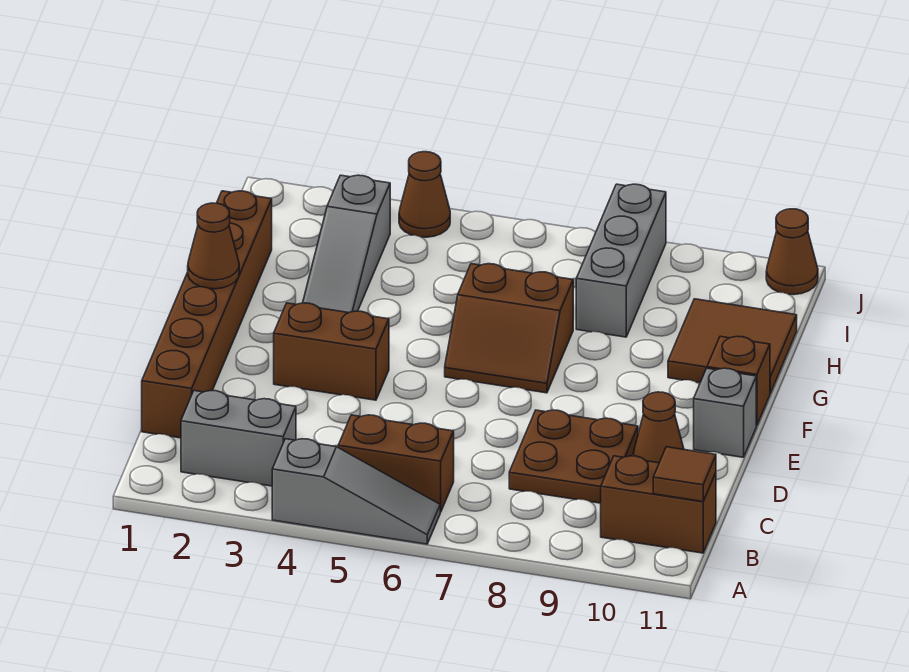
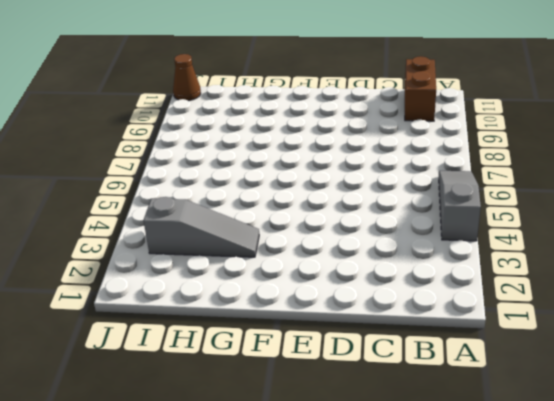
none -> grey brick B2:B3 level 1
none -> brown brick B5:B6 level 1
none -> brown brick C1:H1 level 1

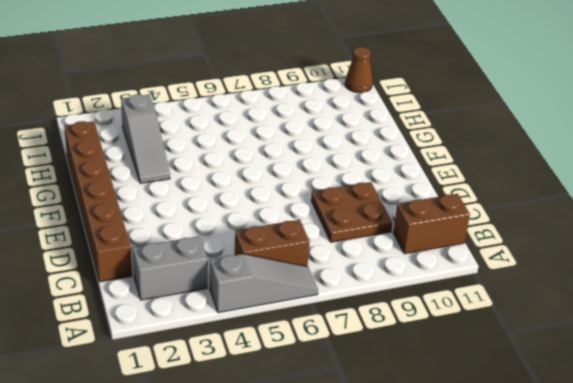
none -> brown cone D10 level 1
none -> brown brick E3:E4 level 1
none -> grey brick E11 level 1

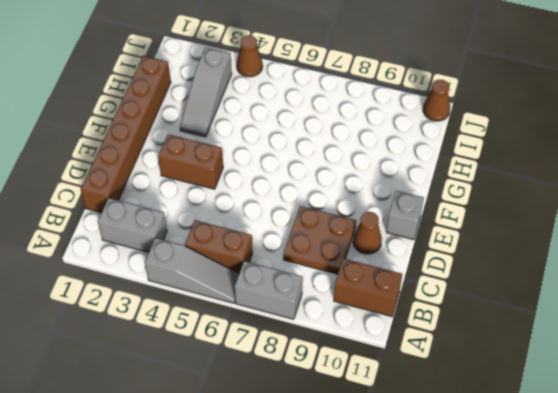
grey brick A7:A8 level 1 -> none
none -> brown slope F6:G7 level 1 top G
none -> brown brick F11 level 1
none -> brown tile G10:H11 level 1

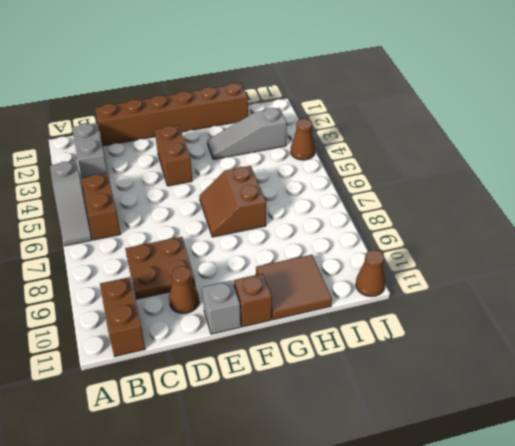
none -> grey brick H8:J8 level 1
none -> brown tile B11 level 2
none -> brown cone F1 level 2

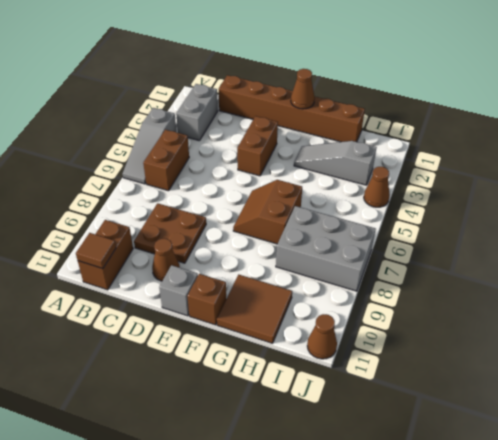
grey brick H7:J8 level 1 -> grey brick H8:J8 level 1

